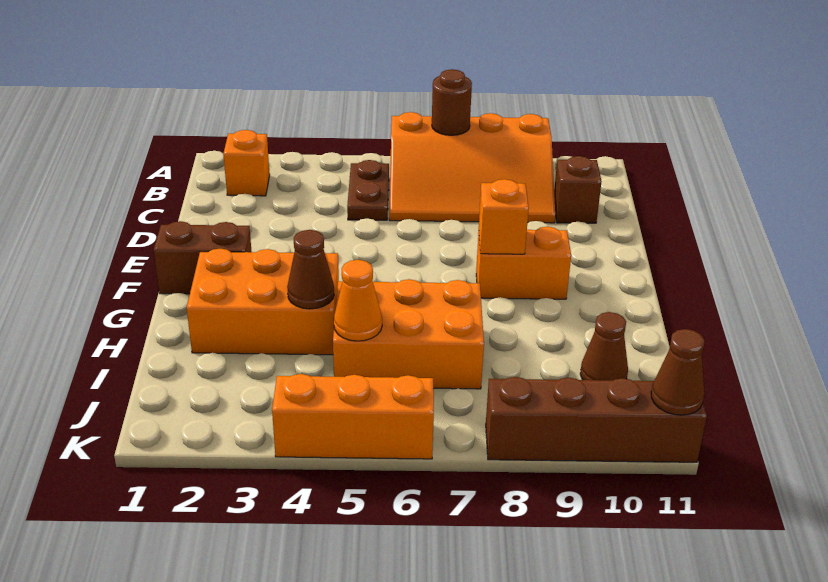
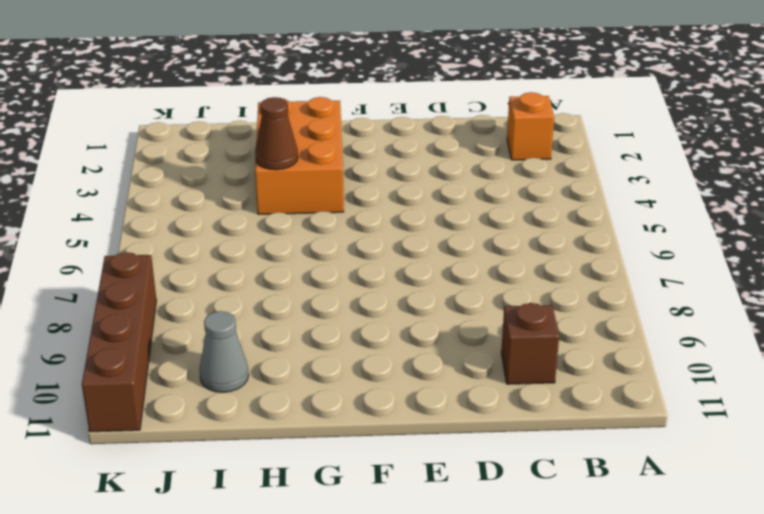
grey cone I10 level 1 -> brown cone I10 level 1
none -> orange slope A6:C9 level 1 top A
none -> brown plate B5:C5 level 1
none -> brown brick F1:F2 level 1

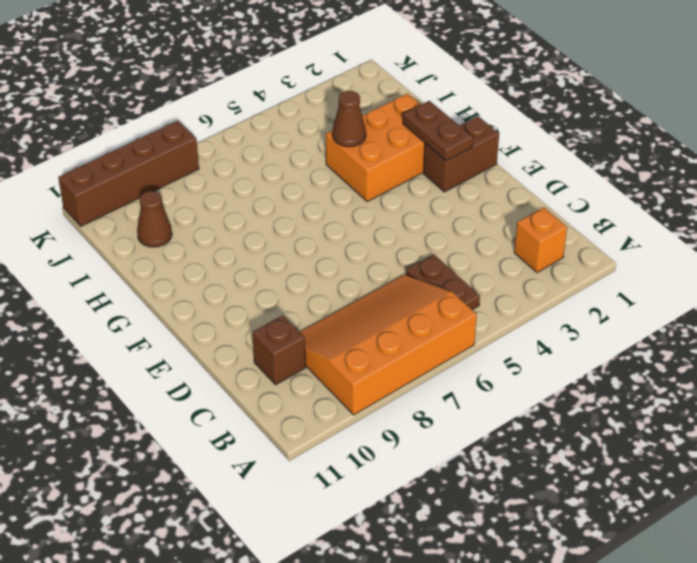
brown plate F2:G2 level 2 -> none
none -> orange brick F8:F9 level 1
none -> orange brick H5:I7 level 1
none -> orange brick K4:K6 level 1

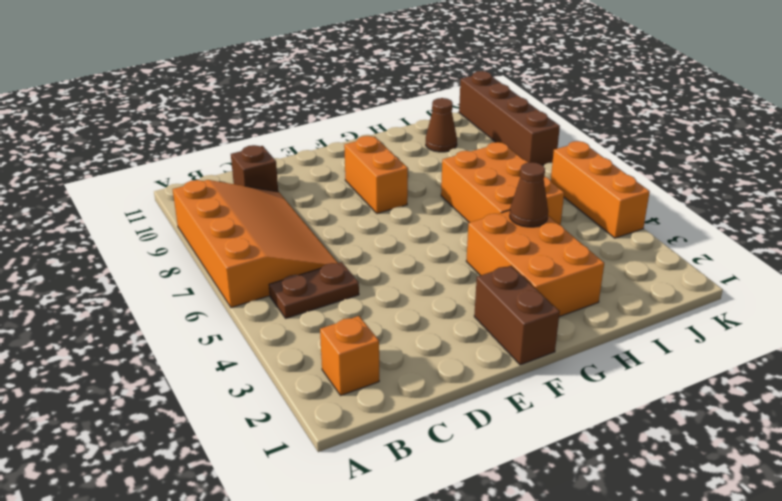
none -> brown round brick A7 level 2
none -> orange brick F8 level 2
none -> orange cone I5 level 2

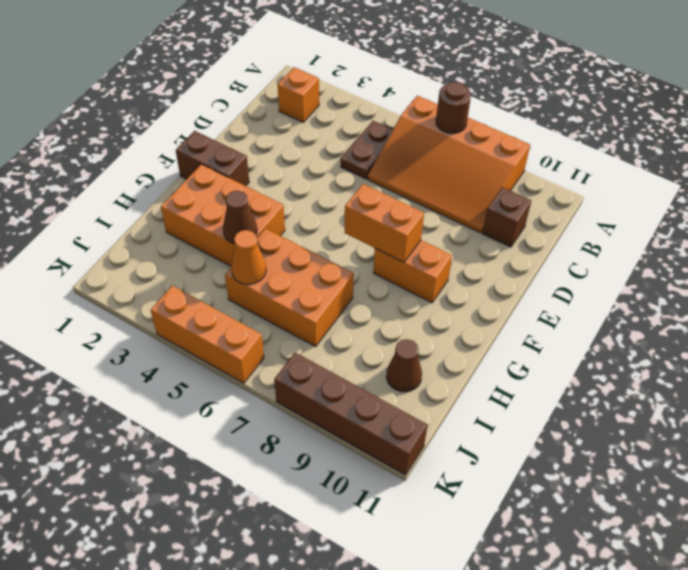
orange brick F7:F8 level 2 -> orange brick F8 level 2
none -> brown cone K11 level 2

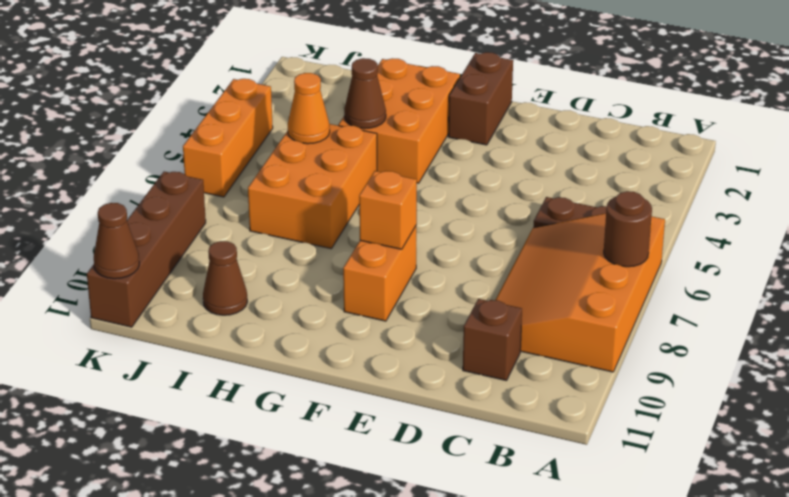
none -> orange brick B2 level 1

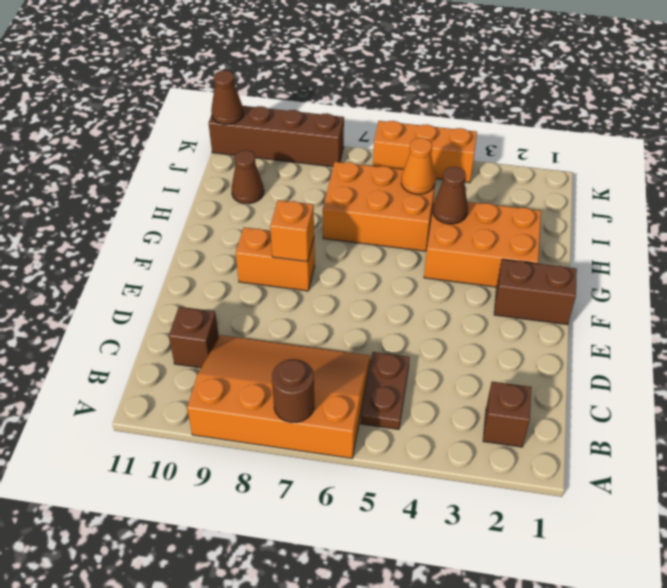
brown brick B2 level 1 -> orange brick B2 level 1

